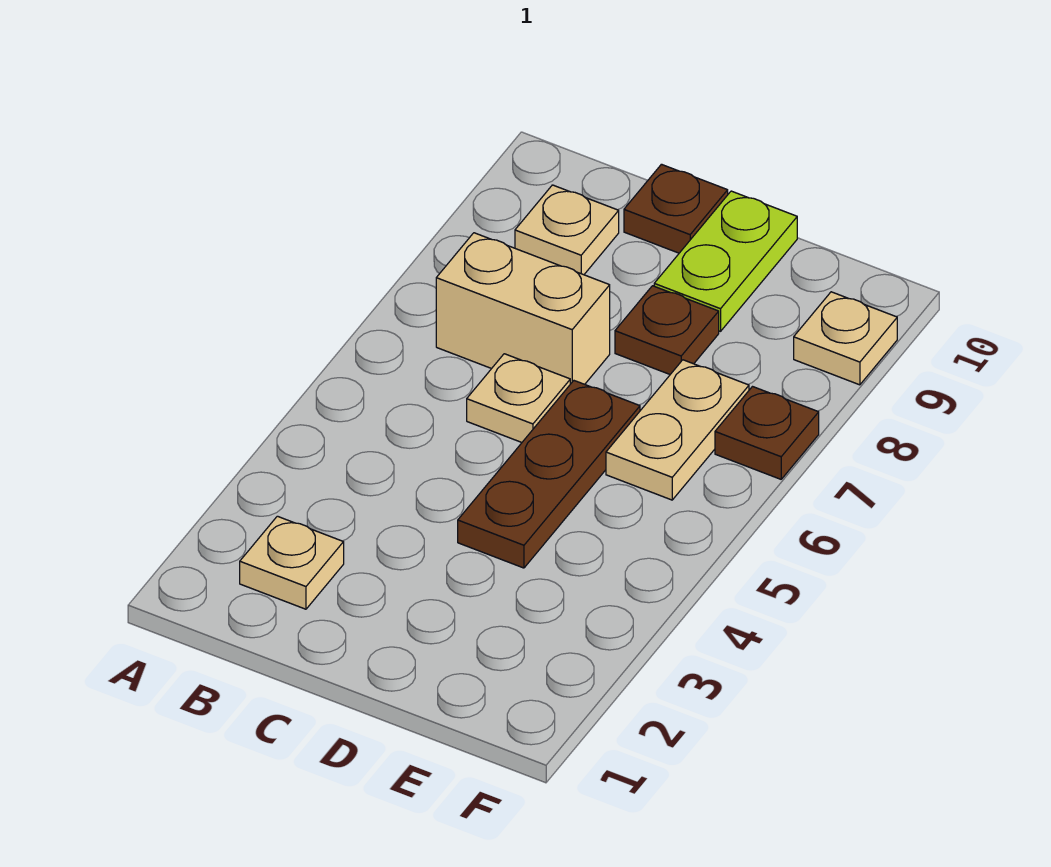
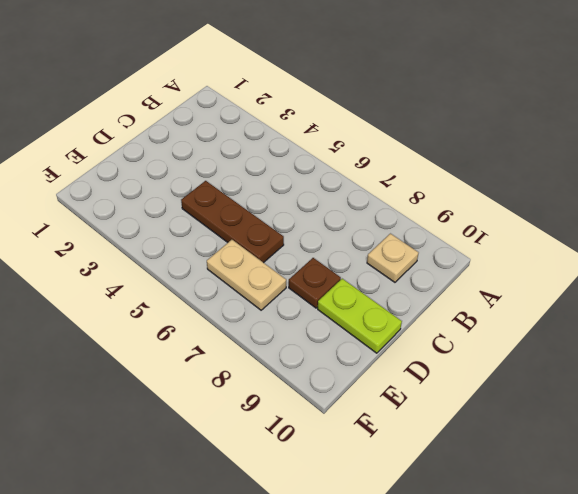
none -> tan plate B2 level 1
none -> tan brick B7:C7 level 1

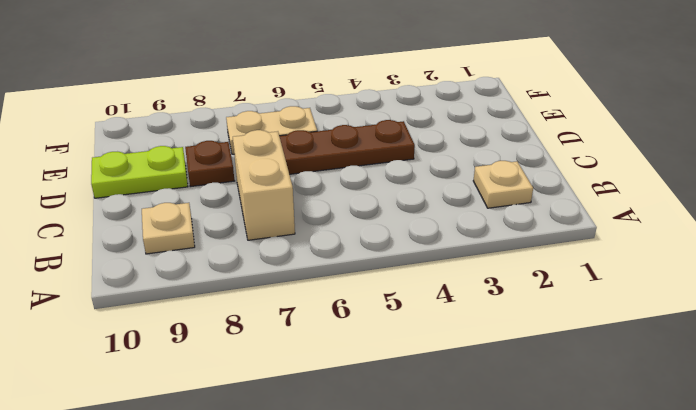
none -> tan plate C6 level 1
none -> brown plate C10 level 1

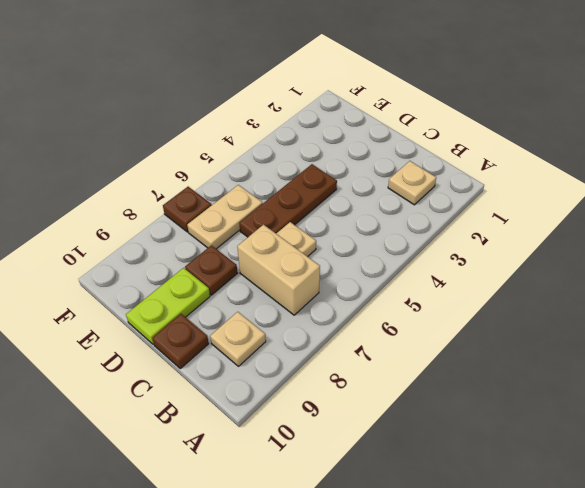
none -> tan plate F9 level 1

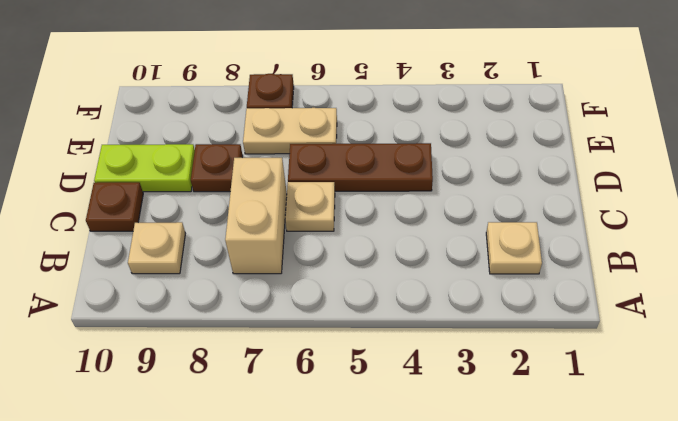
none -> tan plate F9 level 1

